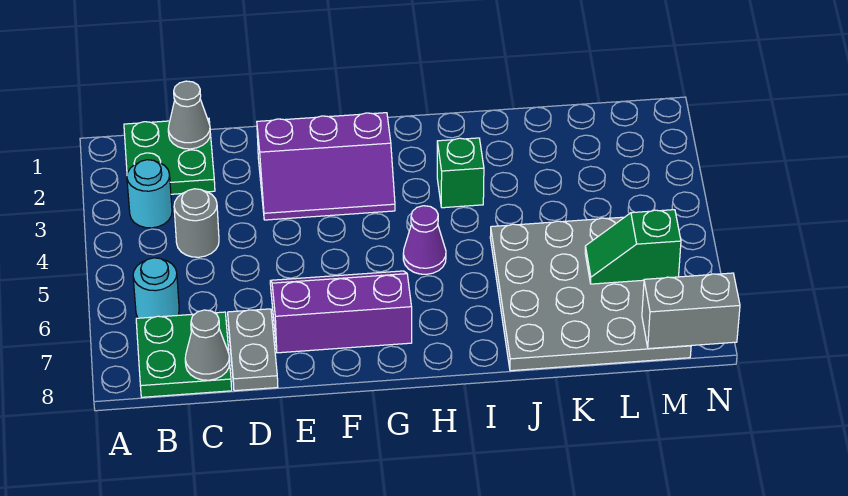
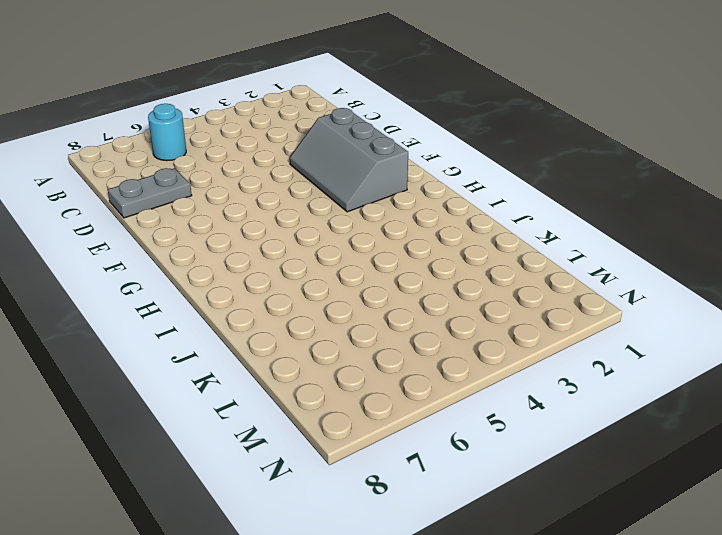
grey slope E2:G3 level 1 top 2 -> purple slope E2:G3 level 1 top 2
none -> green plate B1:C2 level 1
none -> cyan round brick B3 level 1
none -> green plate B7:C8 level 1

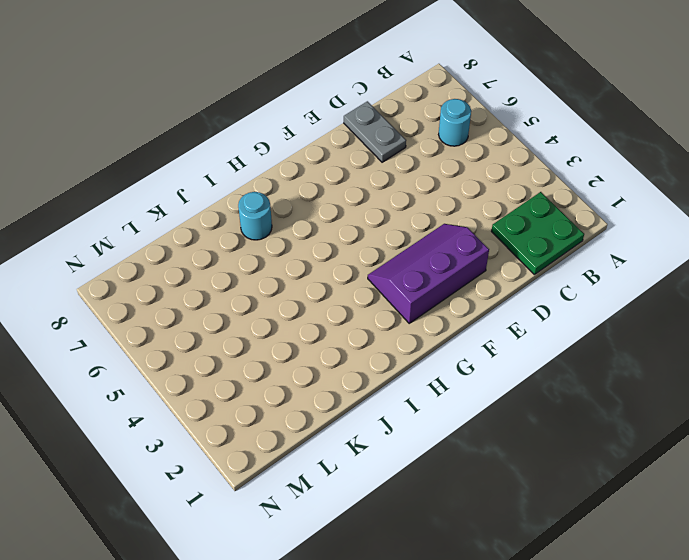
cyan round brick I7 level 1 -> cyan round brick B3 level 1
none -> green plate B7:C8 level 1
none -> grey round brick C4 level 1
none -> purple slope E6:G7 level 1 top 7

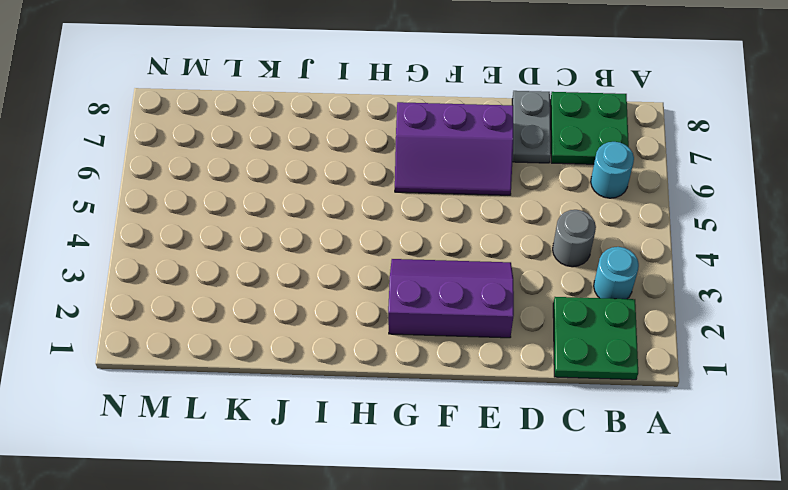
none -> purple cone H5 level 1
none -> green brick I3 level 1
none -> grey plate J5:M8 level 1

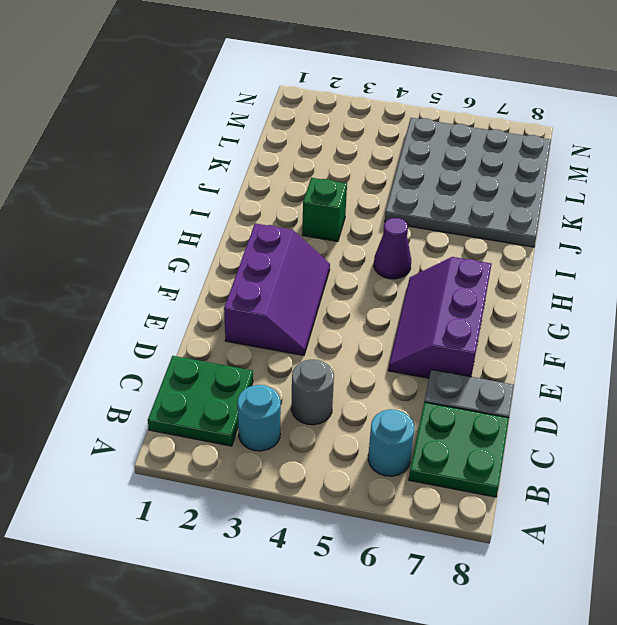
none -> grey cone C1 level 2
none -> grey cone C8 level 2
none -> green slope L6:M6 level 2 top M

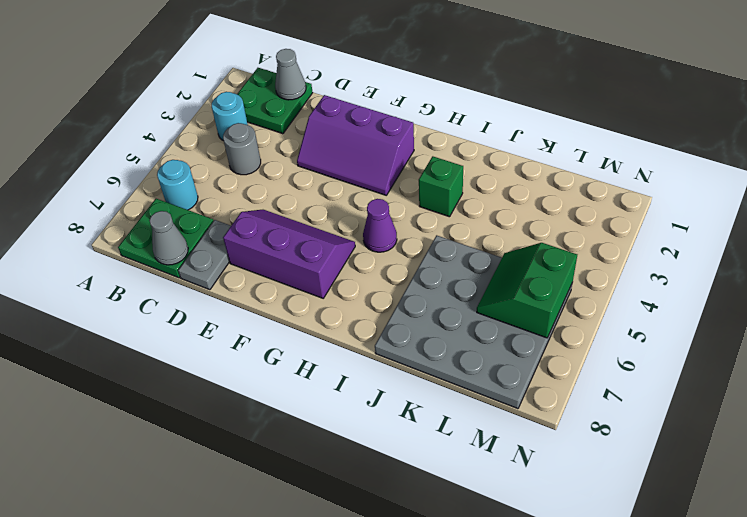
green slope L5:M6 level 2 top M -> green slope L6:M6 level 2 top M
none -> grey brick M8:N8 level 2

